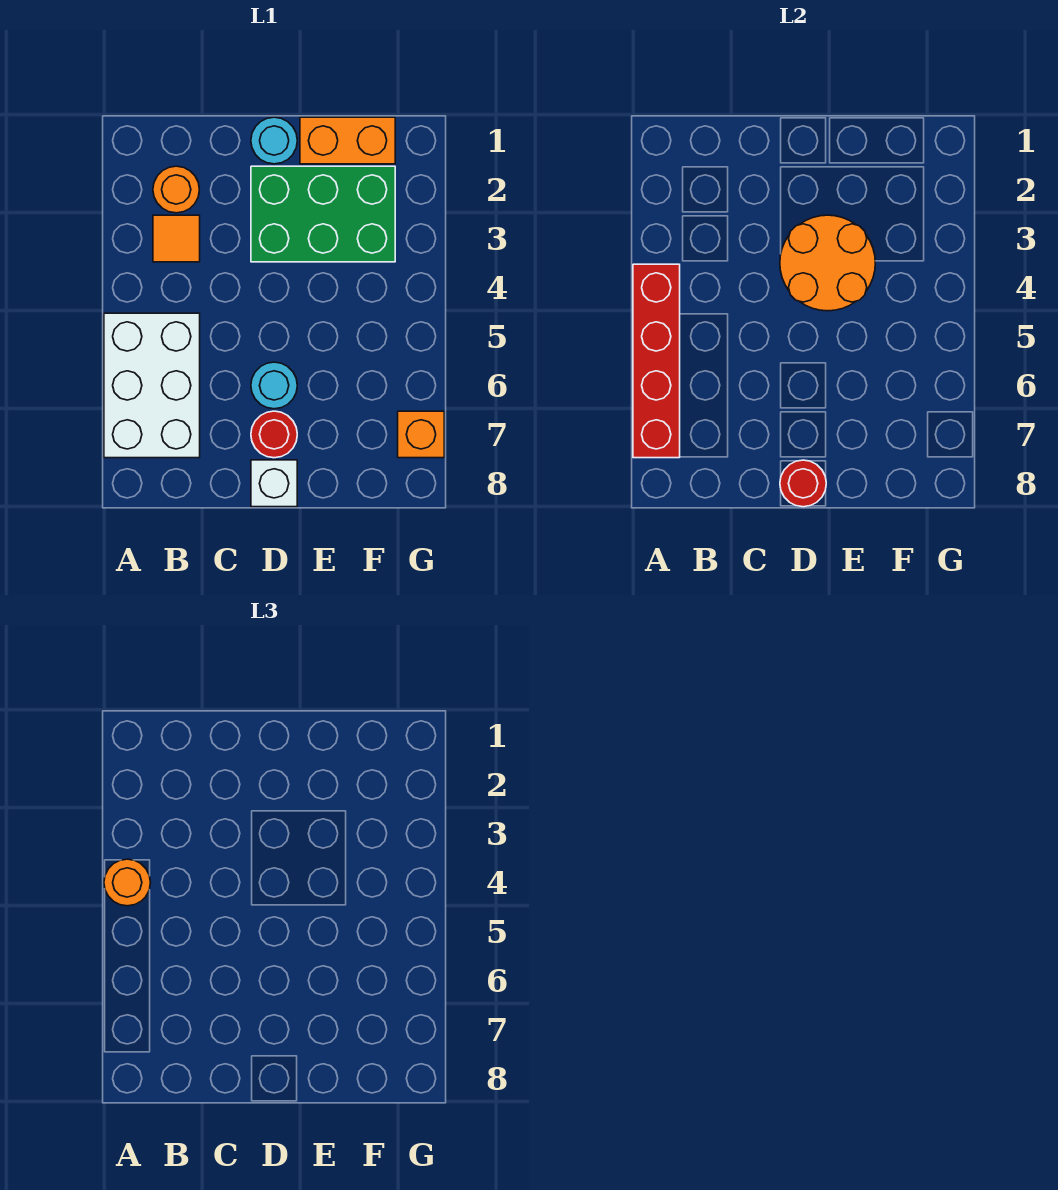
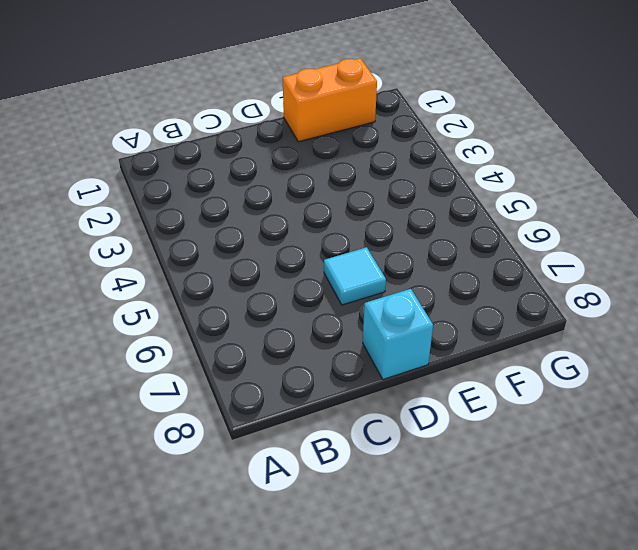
cyan tile D6 level 1 -> cyan round brick D6 level 1
cyan brick D8 level 1 -> white brick D8 level 1
none -> white brick A5:B7 level 1
none -> orange round brick B2 level 1
none -> orange tile B3 level 1

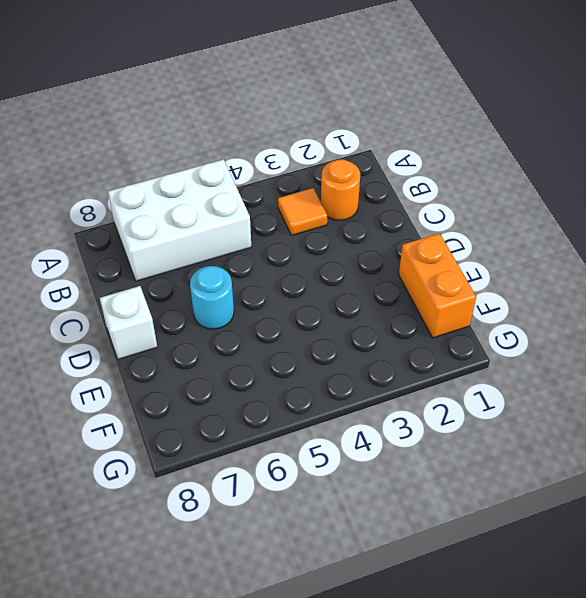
none -> cyan round brick D1 level 1
none -> green brick D2:F3 level 1
none -> red round brick D7 level 1

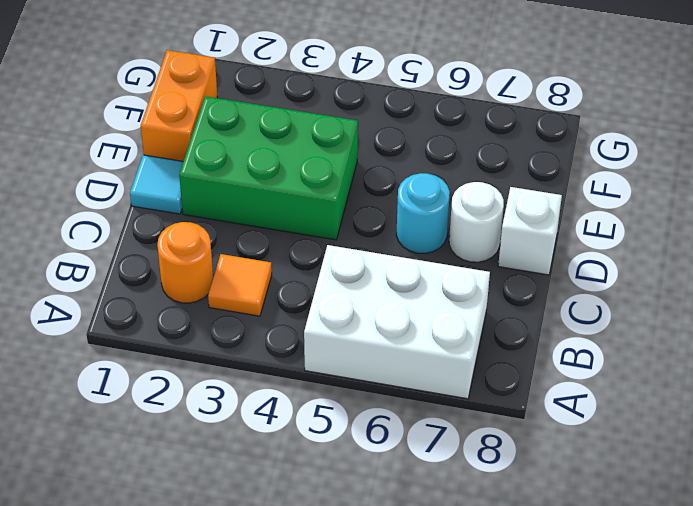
cyan tile D1 level 1 -> cyan round brick D1 level 1
green brick D2:E4 level 1 -> green brick D2:F3 level 1
white round brick D7 level 1 -> red round brick D7 level 1
none -> orange brick G7 level 1
none -> red brick A4:A7 level 2
none -> orange round brick D3:E4 level 2

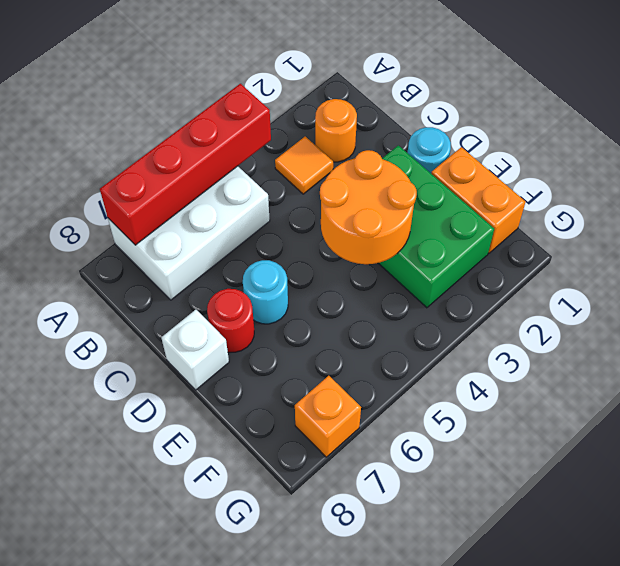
none -> red round brick D8 level 2
none -> orange round brick A4 level 3

